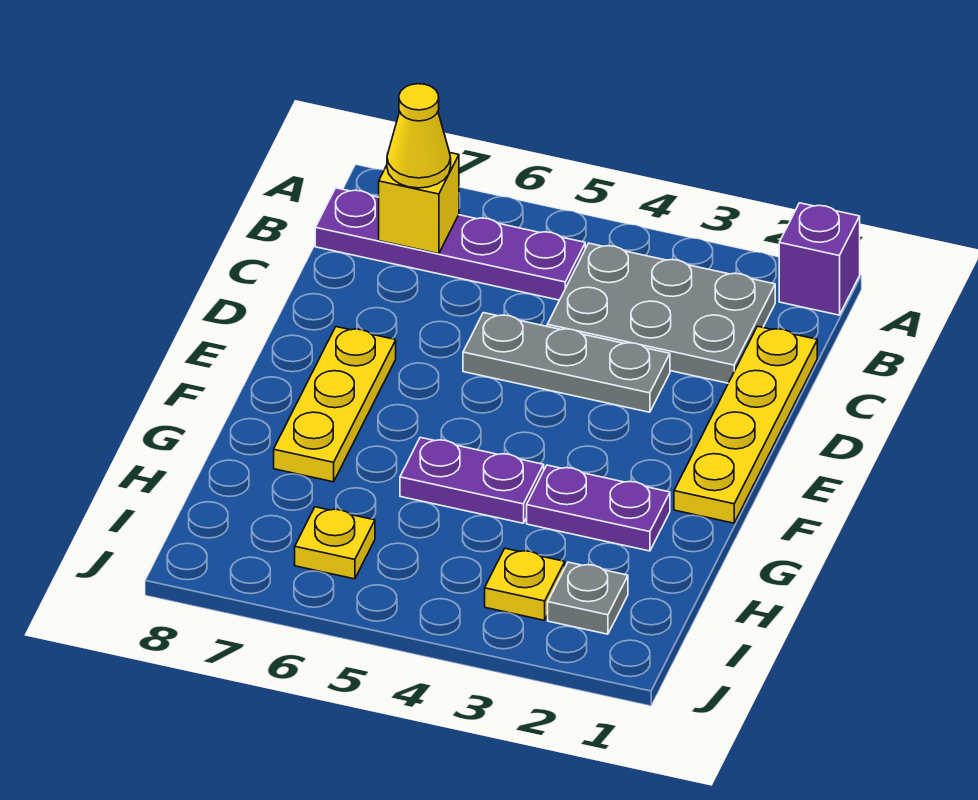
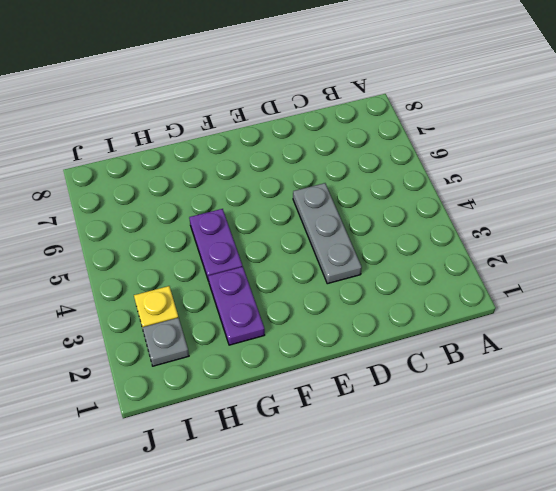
none -> purple brick A1 level 1
none -> grey plate B2:C4 level 1
none -> purple plate B5:B8 level 1

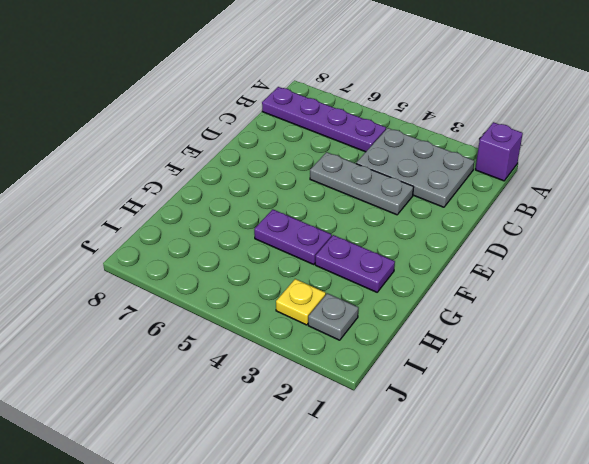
none -> yellow plate C1:F1 level 1
none -> yellow plate E7:G7 level 1
none -> yellow plate I6 level 1

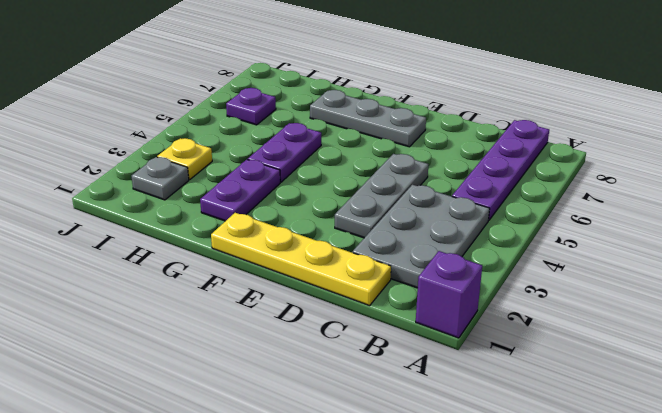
grey plate E7:G7 level 1 -> yellow plate E7:G7 level 1
purple plate I6 level 1 -> yellow plate I6 level 1
none -> yellow brick B7 level 2
none -> yellow cone B7 level 3

